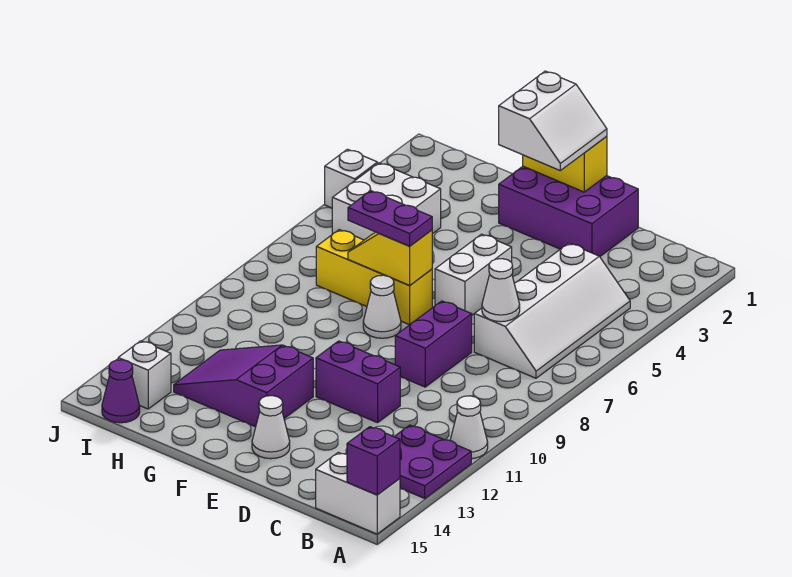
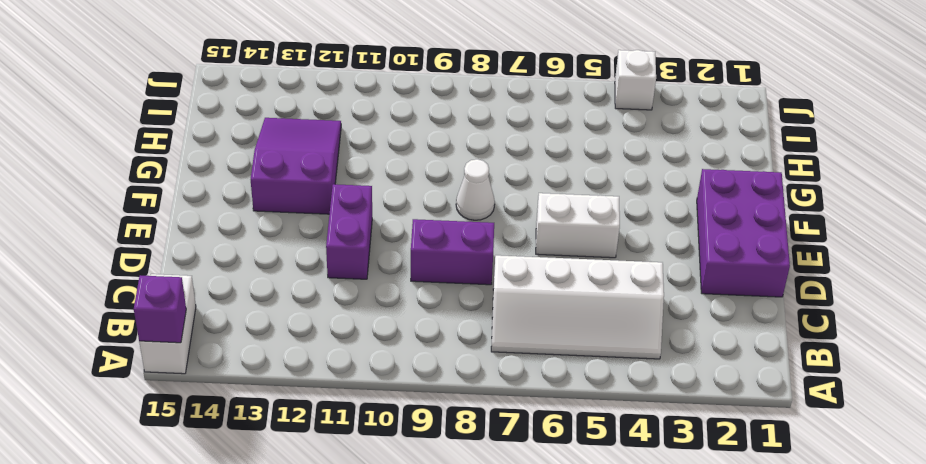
none -> white cone A11 level 1
none -> purple plate A12:B13 level 1
none -> white cone E14 level 1

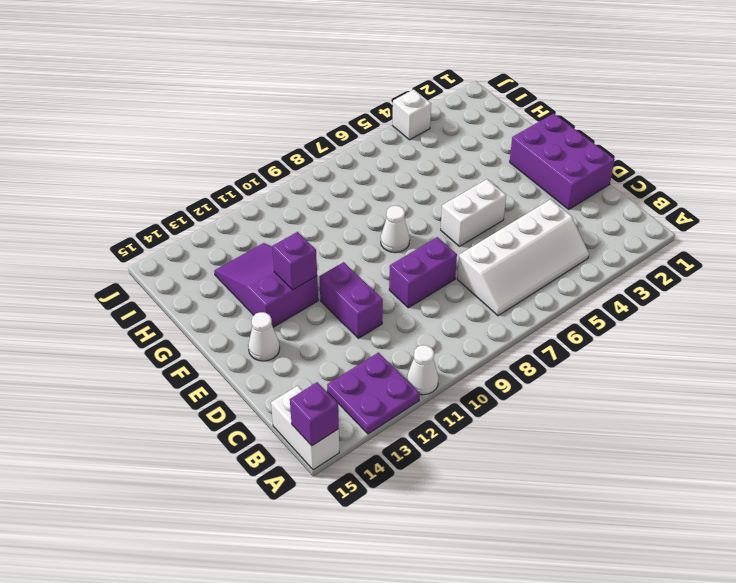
purple brick F12 level 2 -> none
none -> yellow brick F7:H7 level 1
none -> white brick H4:I5 level 1
none -> white brick I14 level 1

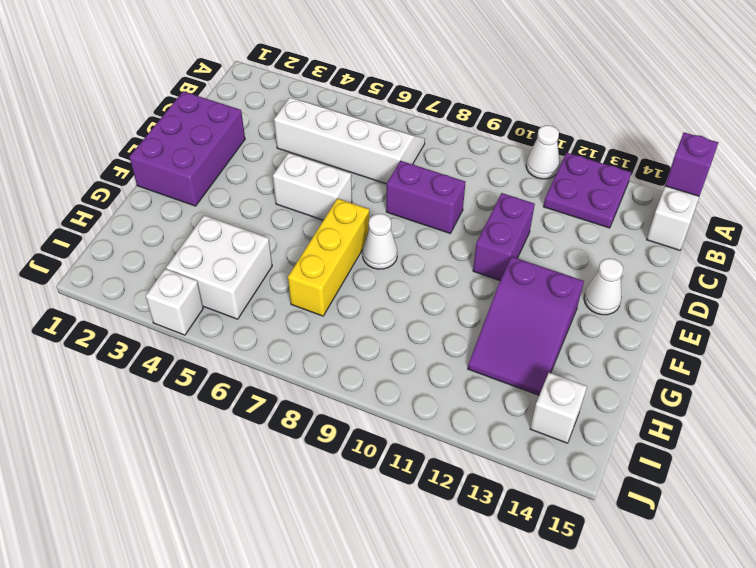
none -> purple cone I15 level 1
none -> white cone C7 level 2
none -> yellow brick E1:F1 level 2

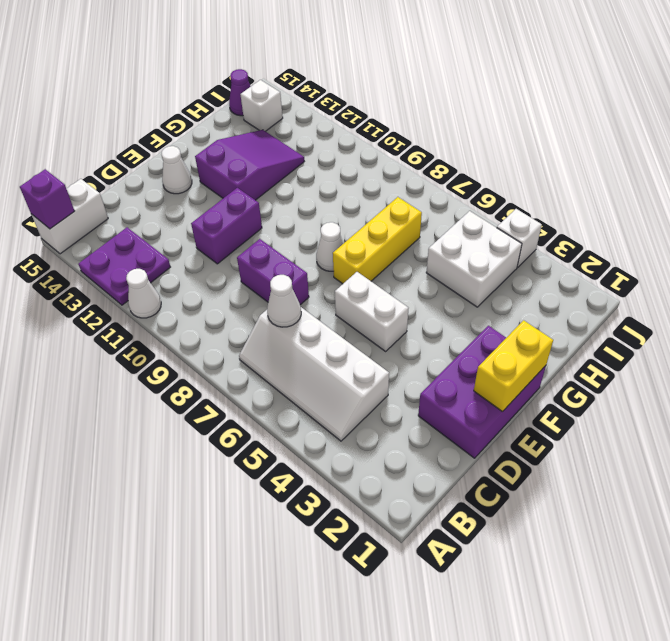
none -> yellow slope F7:G7 level 2 top F
none -> white slope E1:F2 level 3 top F
none -> purple plate F7:G7 level 3

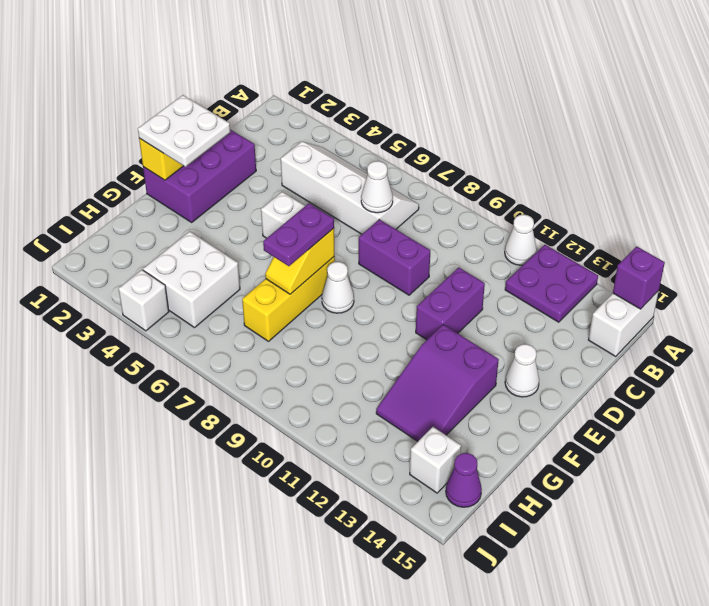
white plate E1:F2 level 3 -> white slope E1:F2 level 3 top F

